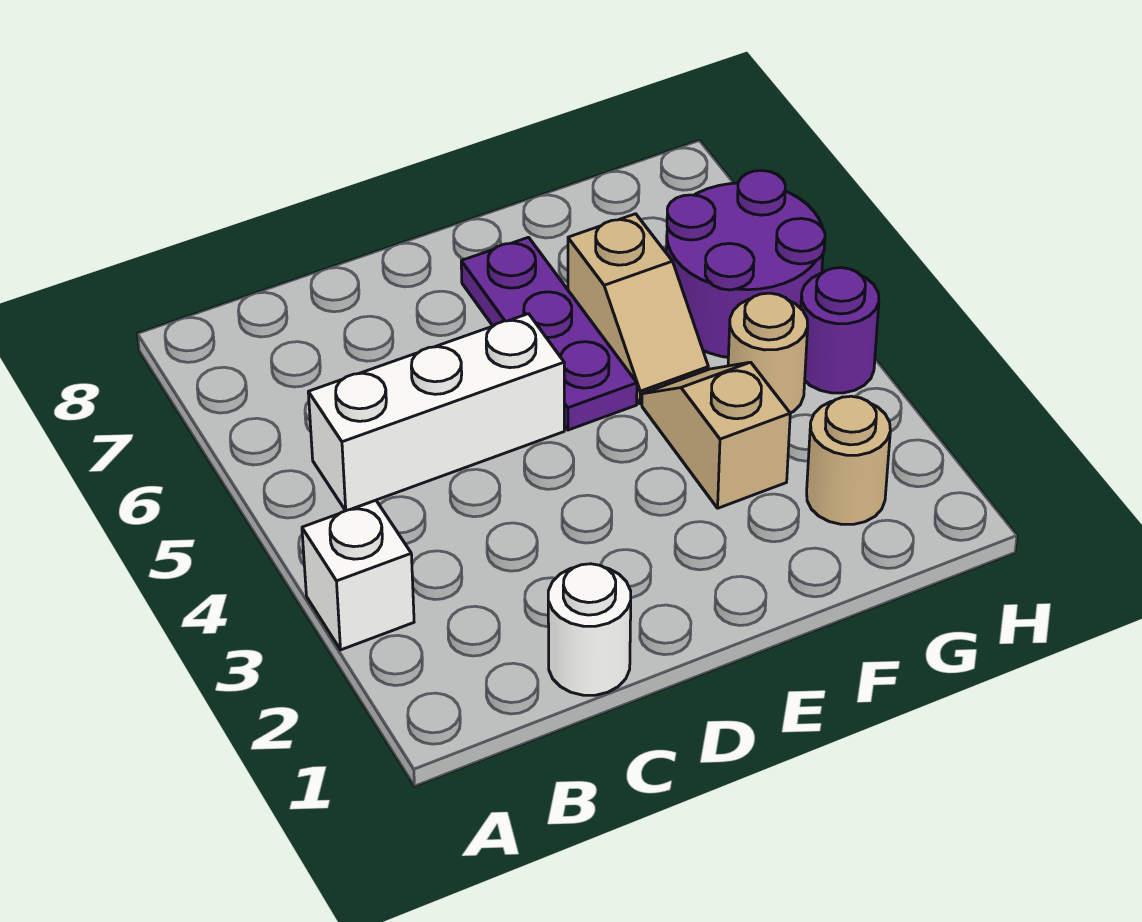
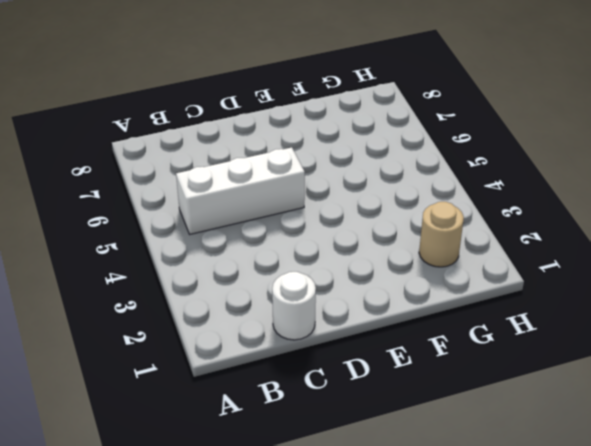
none -> white brick A3 level 1
none -> purple plate E5:E7 level 1

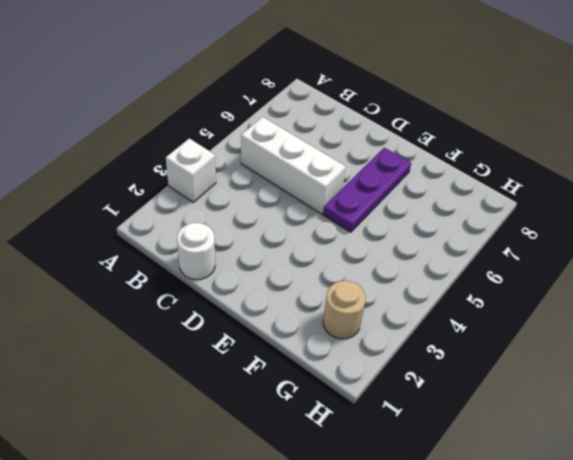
none -> tan slope F3:F4 level 1 top 3
none -> tan slope F5:F6 level 1 top 6

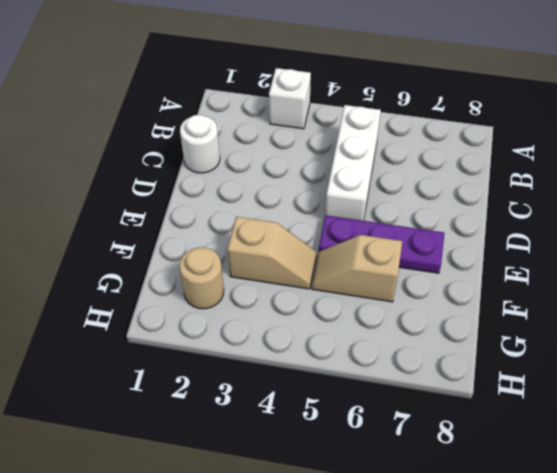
none -> tan round brick G4 level 1
none -> purple round brick G5:H6 level 1

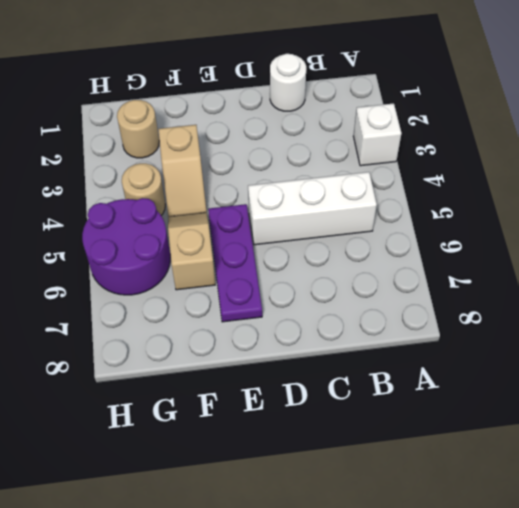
none -> purple round brick H4 level 1

